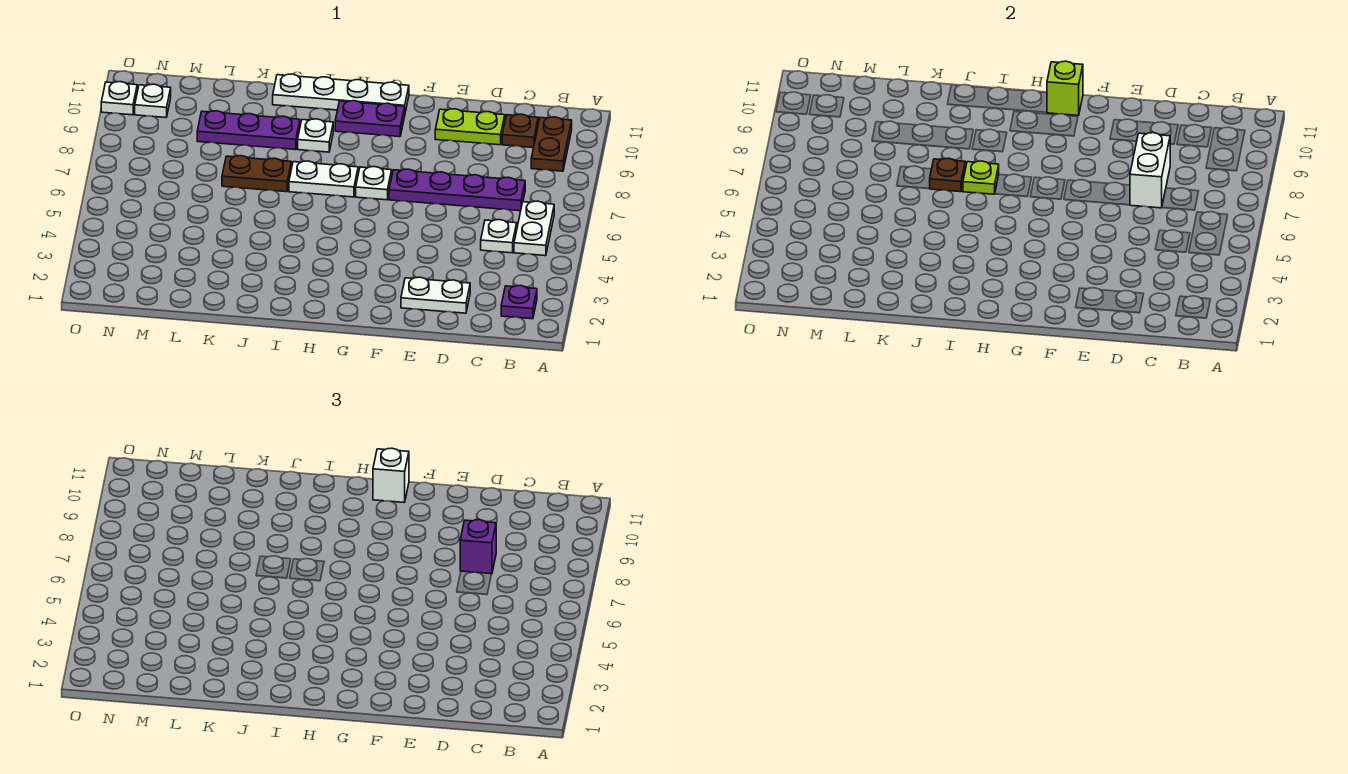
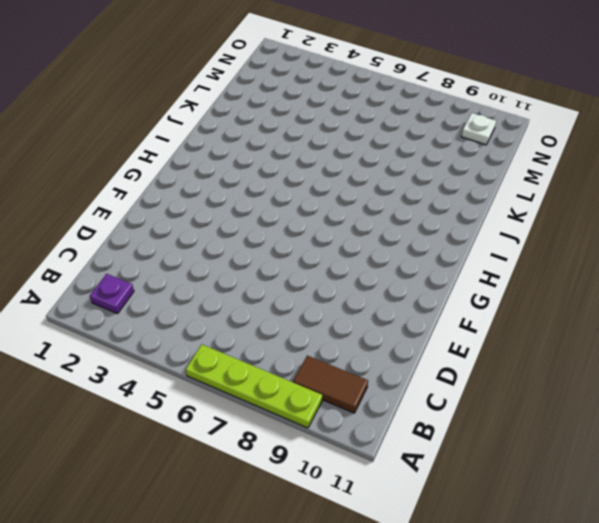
lime plate A6:A9 level 1 -> none
brown tile B9:B10 level 1 -> brown plate B9:B10 level 1
none -> white plate B5:B6 level 1
none -> white plate C5 level 1
none -> purple plate C7:F7 level 1

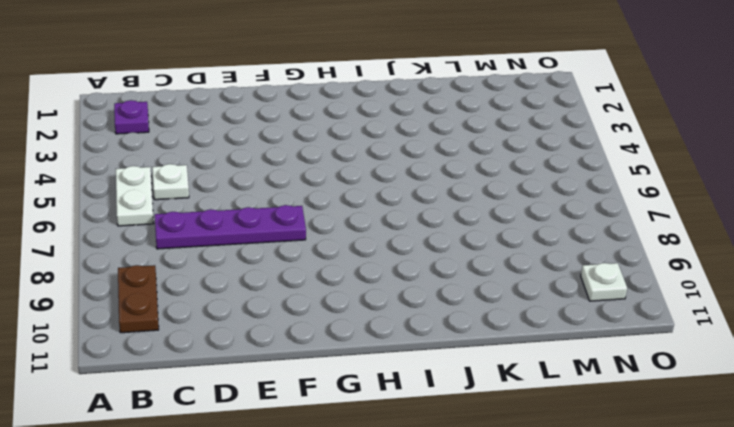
none -> brown plate C10 level 1
none -> white plate D2:E2 level 1
none -> lime plate D10:E10 level 1

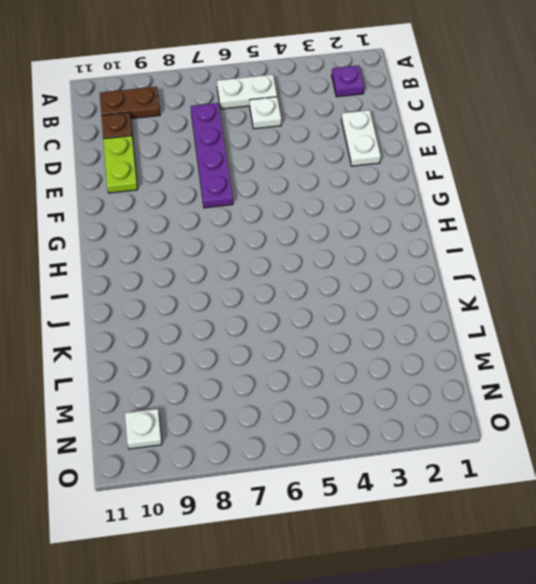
none -> white plate G7 level 1
none -> purple plate G10:H10 level 1
none -> white plate G11:J11 level 1

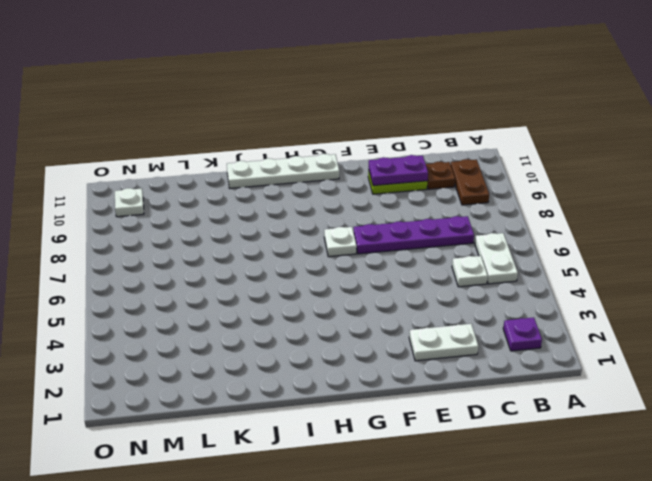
purple plate D10:E10 level 2 -> purple plate G10:H10 level 1
none -> white plate H7:I7 level 1
none -> white plate I9 level 1
none -> brown plate J7:K7 level 1

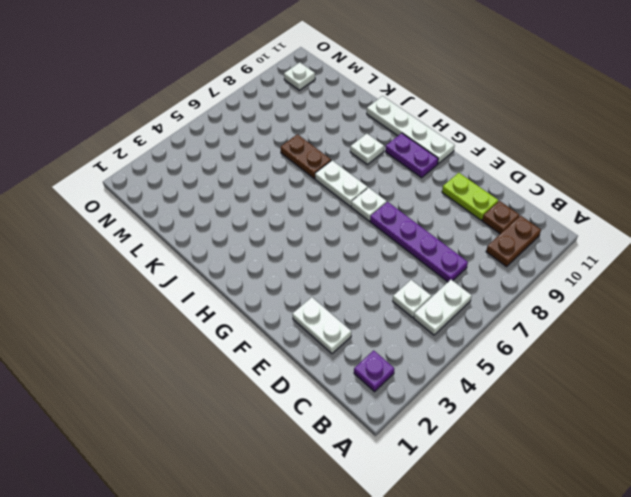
none -> purple plate J9:L9 level 1
none -> white plate O10 level 1
none -> white brick D7:D8 level 2

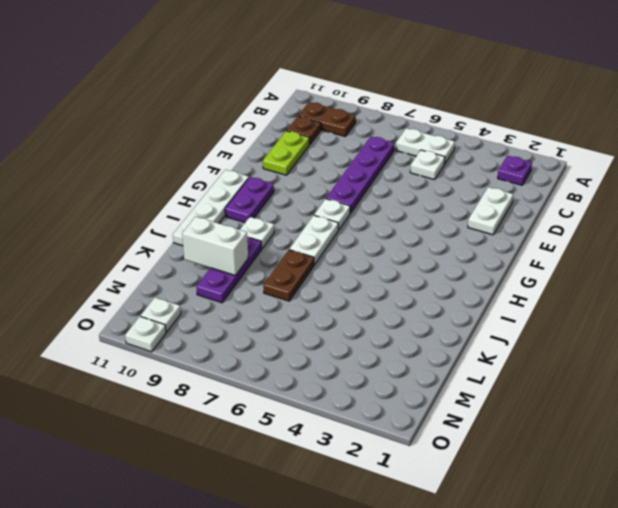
white brick K9:K10 level 2 -> white brick D7:D8 level 2
none -> lime brick G11 level 2
none -> lime plate I7 level 2
none -> brown plate J7 level 2

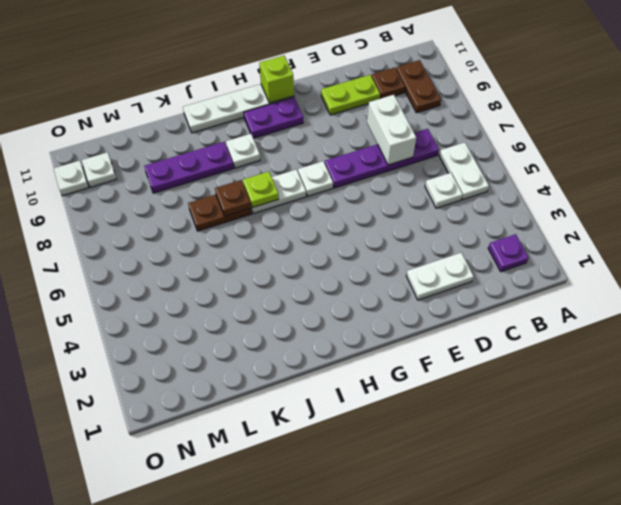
none -> purple brick D8 level 3
none -> white brick G11 level 3

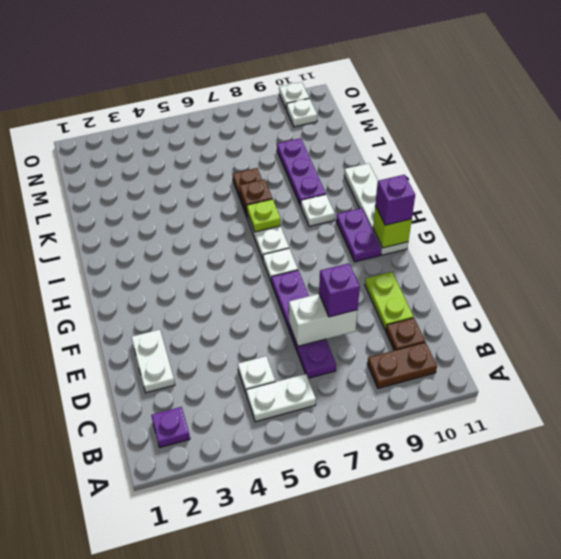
purple brick G11 level 3 -> white brick G11 level 3

